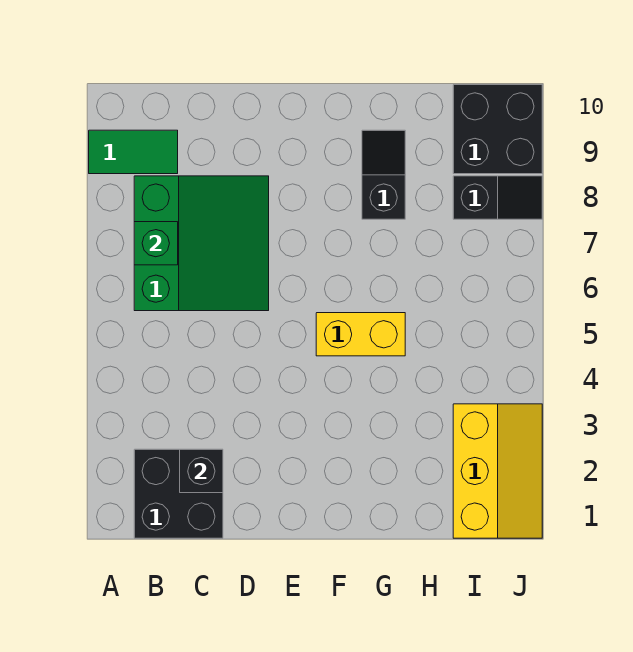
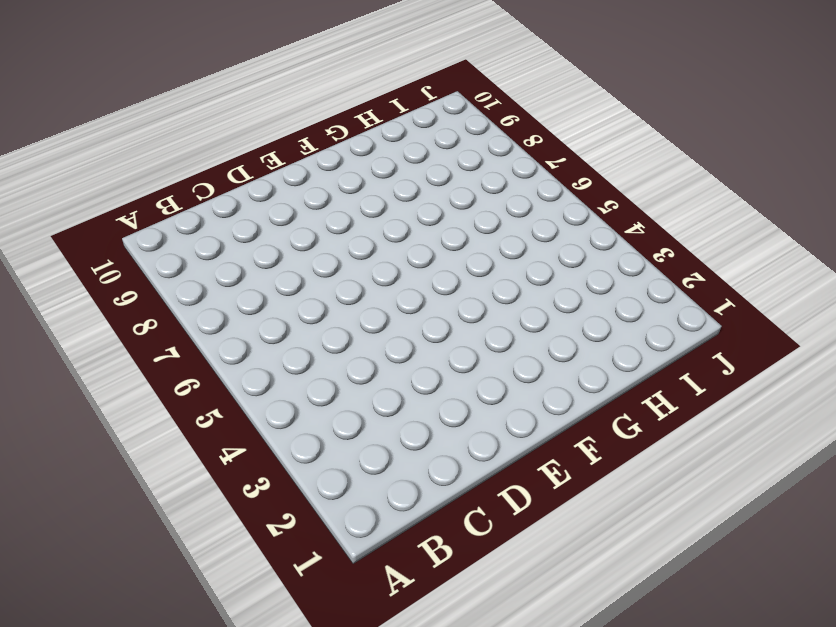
none -> green tile A9:B9 level 1
none -> black brick B1:C2 level 1

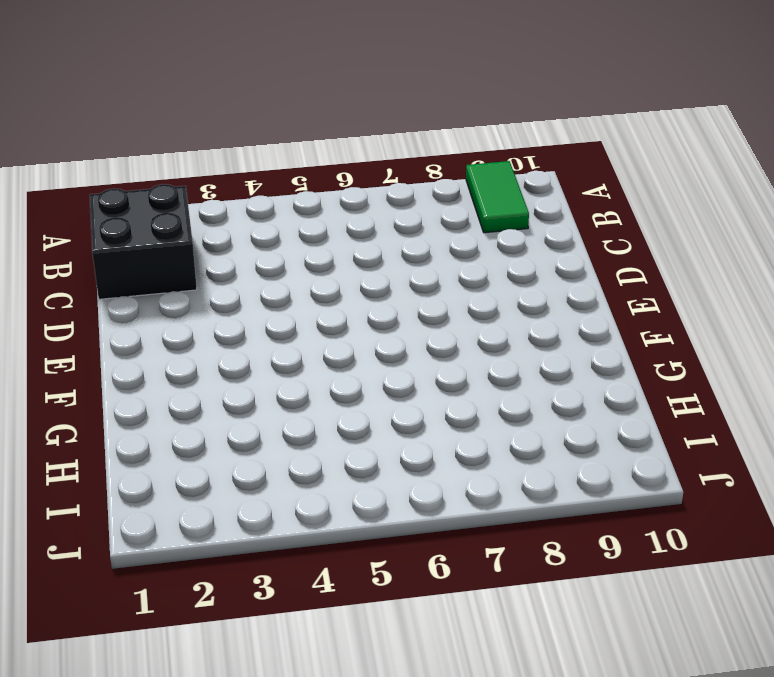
none -> green slope B6:D8 level 1 top B
none -> yellow brick F5:G5 level 1

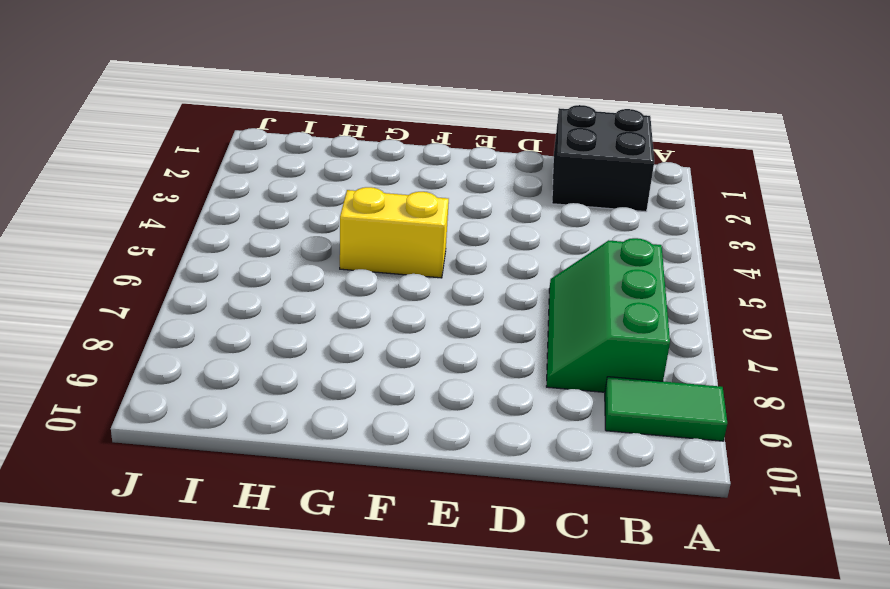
green slope B6:C8 level 1 top B -> green slope B6:D8 level 1 top B
none -> black slope G8:G9 level 1 top 8
none -> yellow slope I1:J3 level 1 top I

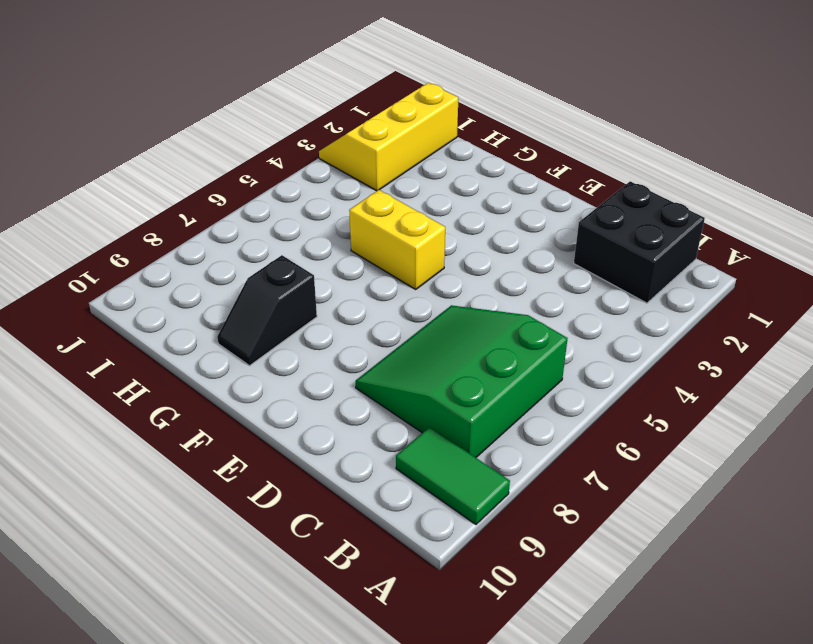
none -> black slope I8:J8 level 1 top I
none -> black brick I9:J10 level 1

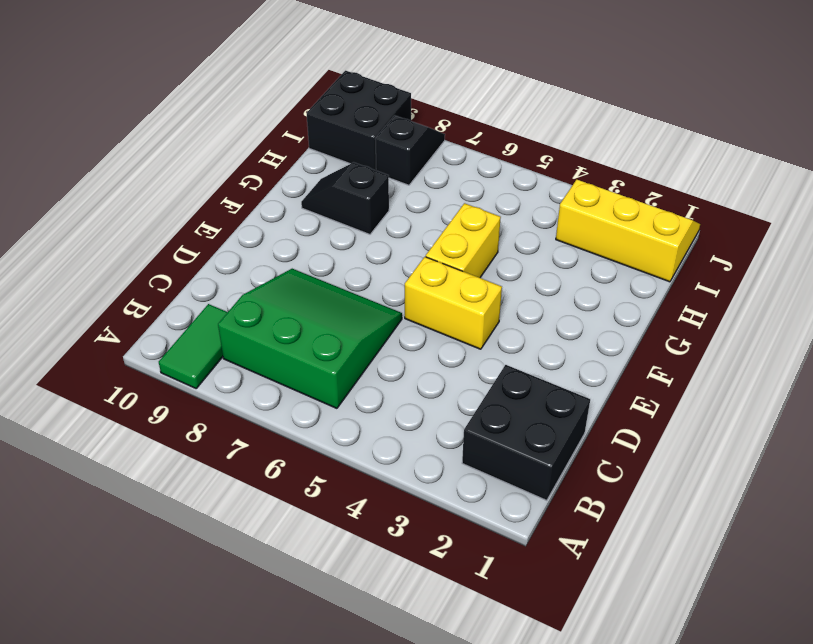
yellow brick E4:E5 level 1 -> none
none -> green brick B7 level 2
none -> black brick C2 level 2

